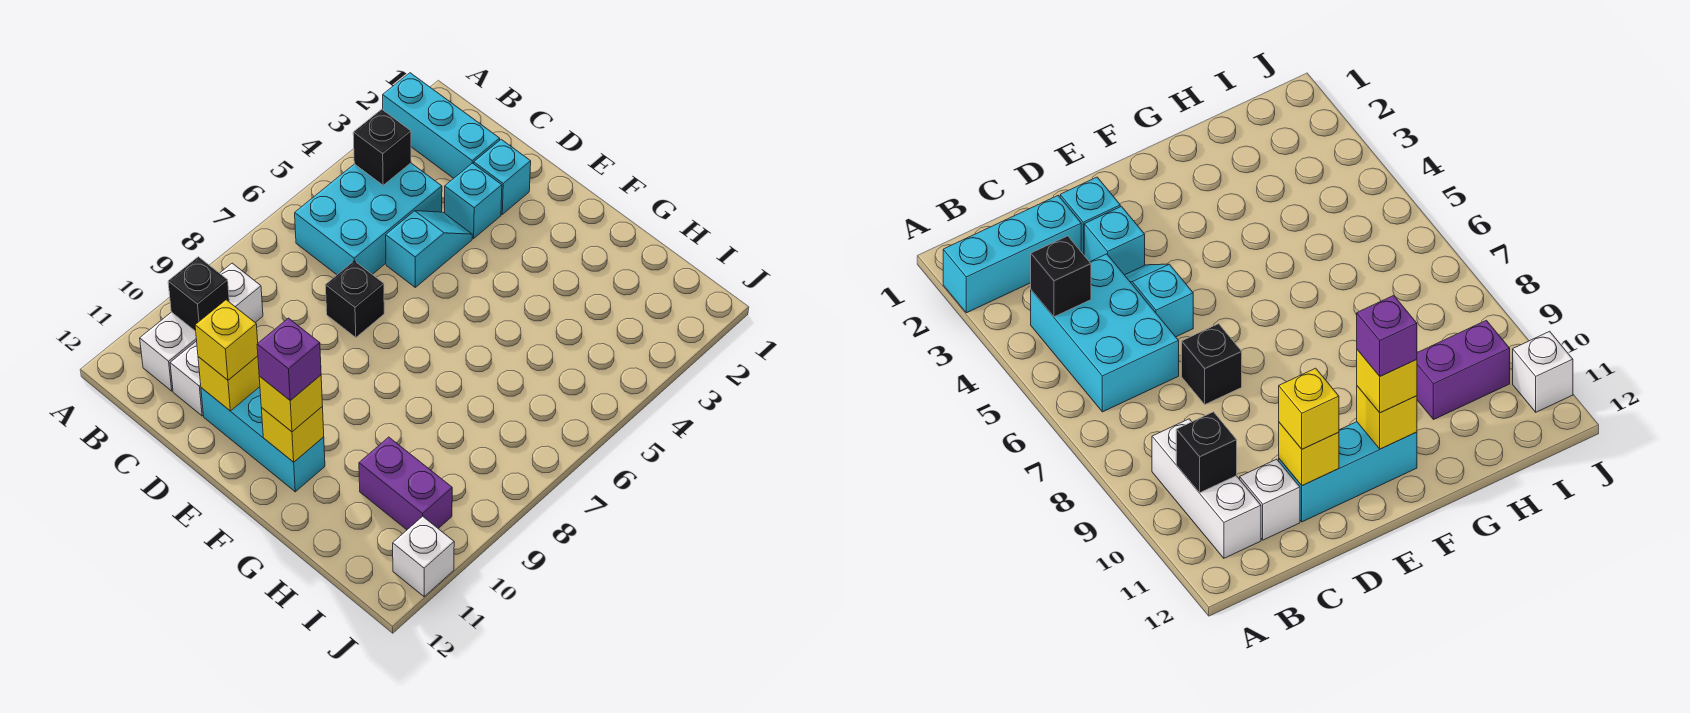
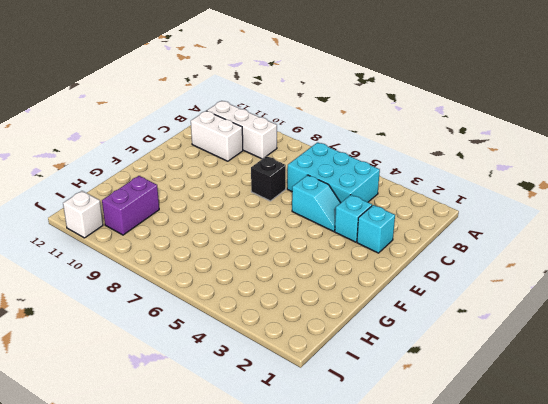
white brick C10:C11 level 1 -> white brick C11 level 1
none -> cyan brick A2:C2 level 1
none -> cyan brick D11:F11 level 1
none -> black brick B4 level 2

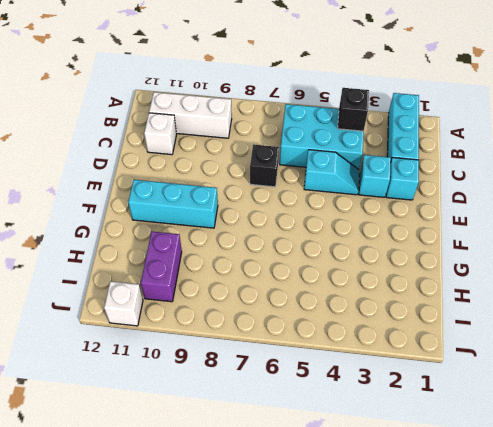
cyan brick F9:F11 level 1 -> cyan brick D11:F11 level 1
none -> black brick B10 level 2
none -> yellow brick D11 level 2
none -> yellow brick F11 level 2

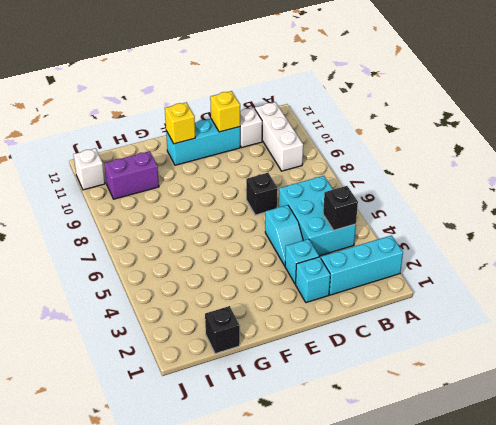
black brick H1 level 1 -> black brick B10 level 2
none -> yellow brick D11 level 3
none -> yellow brick F11 level 3
none -> purple brick F11 level 4

